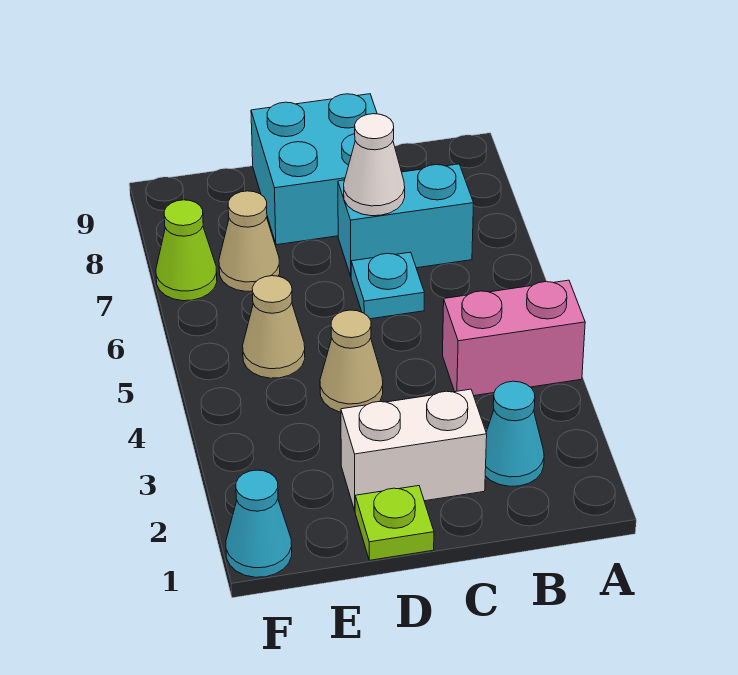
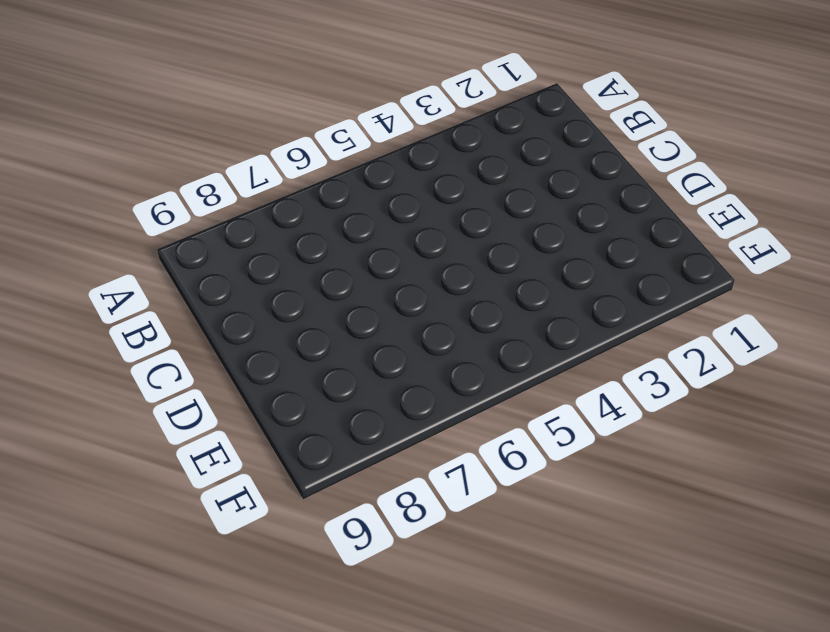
none -> pink brick A4:B4 level 1
none -> cyan cone B2 level 1
none -> cyan brick B7:C7 level 1

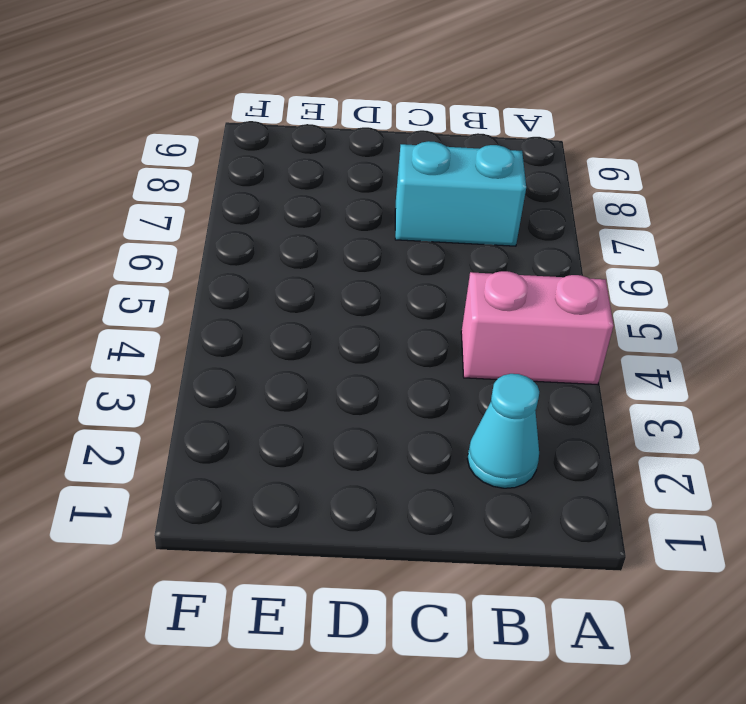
none -> white brick C2:D2 level 1
none -> cyan plate C6 level 1
none -> cyan brick C8:D9 level 1

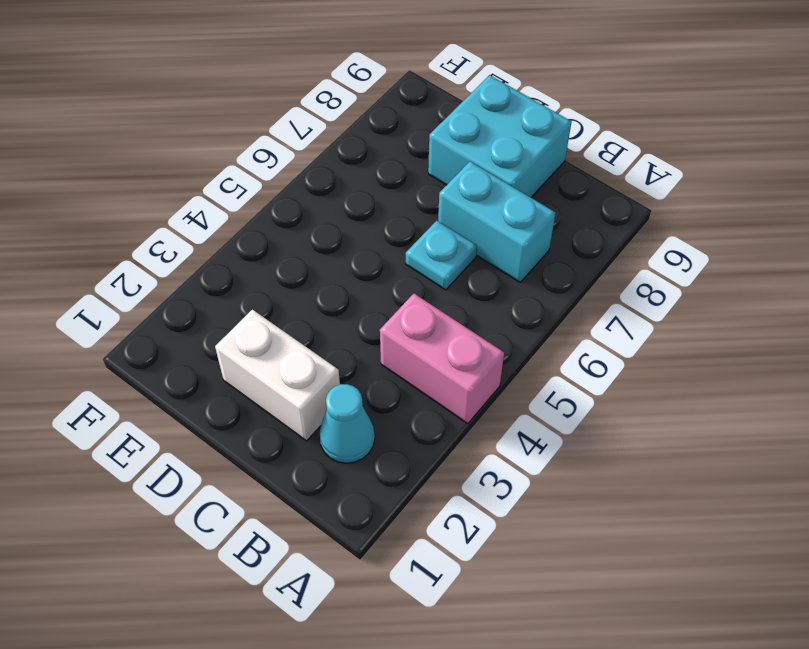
none -> lime plate D1 level 1
none -> tan cone D4 level 1
none -> tan cone E5 level 1

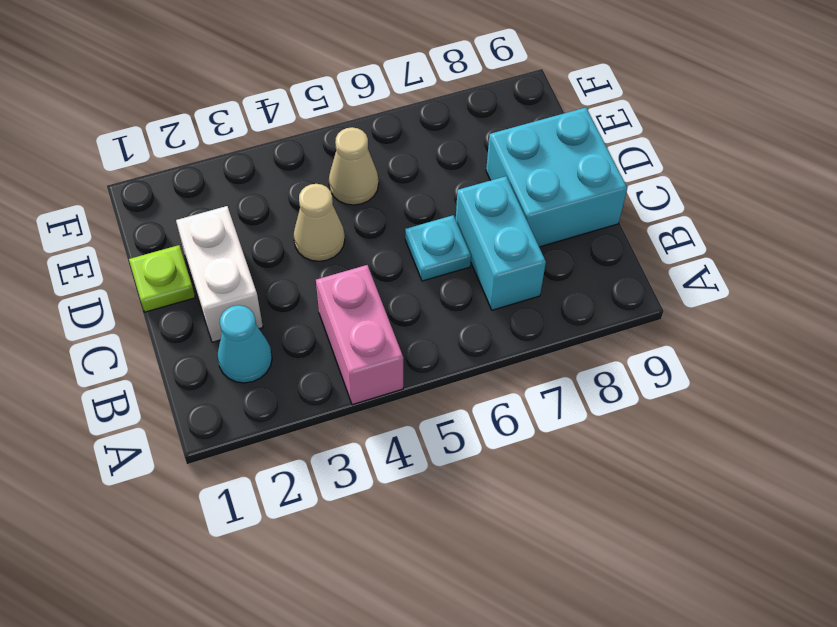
none -> tan cone E7 level 1
none -> cyan cone F1 level 1
none -> lime cone F7 level 1

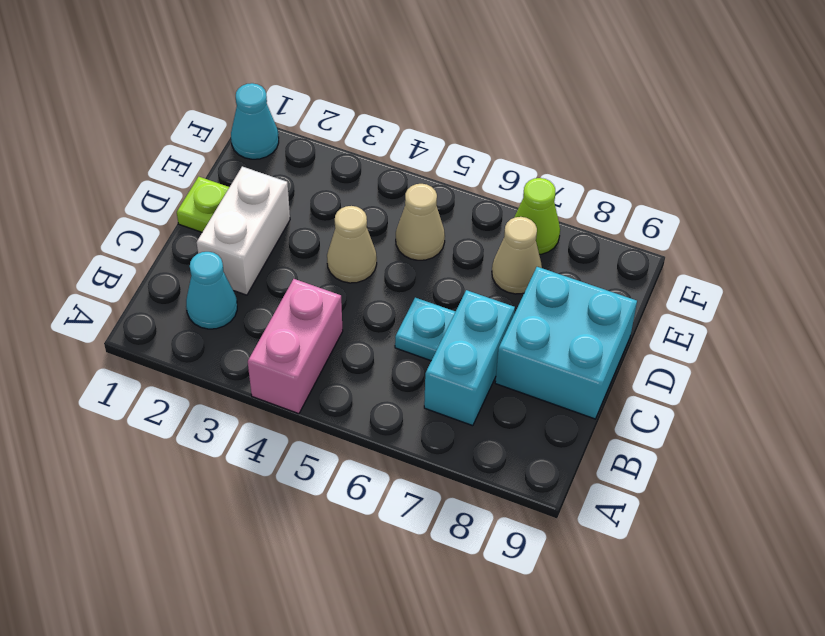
none -> white cone C7 level 2

